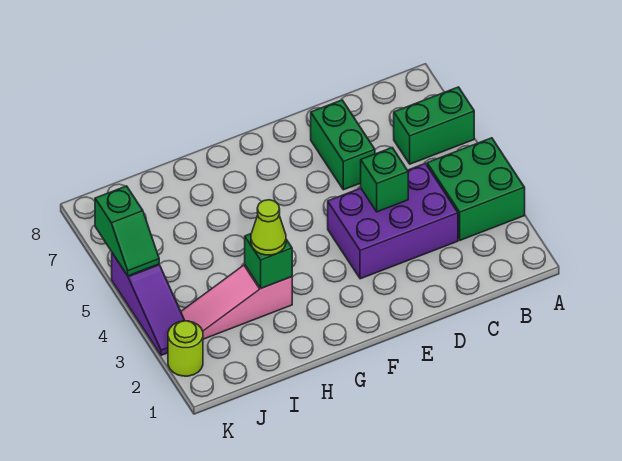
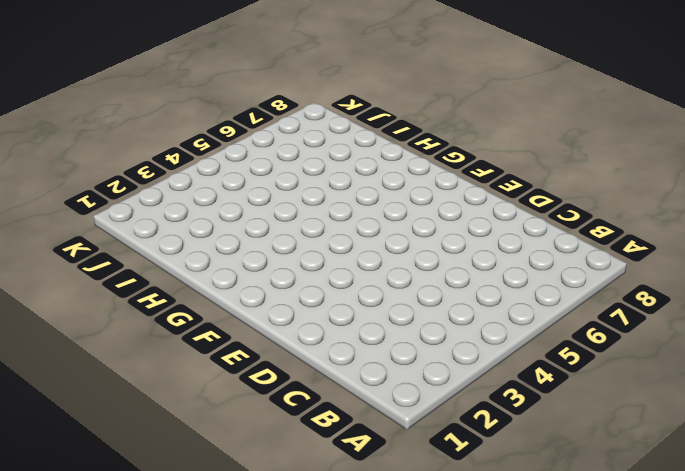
none -> green brick A3:B4 level 1
none -> green brick A6:B6 level 1

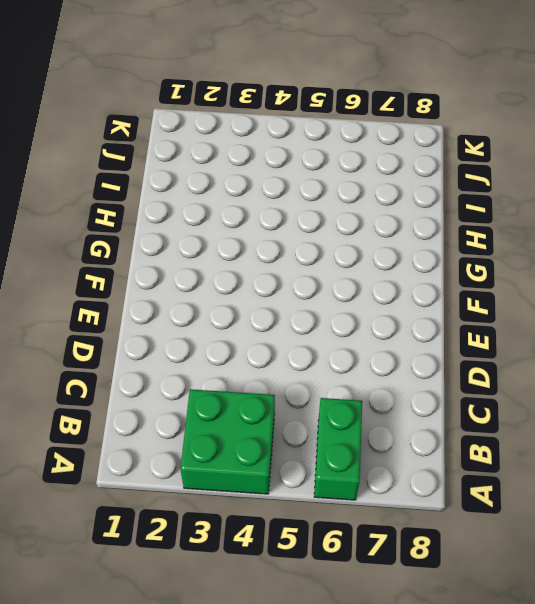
none -> purple brick C3:E4 level 1
none -> green brick D6:D7 level 1

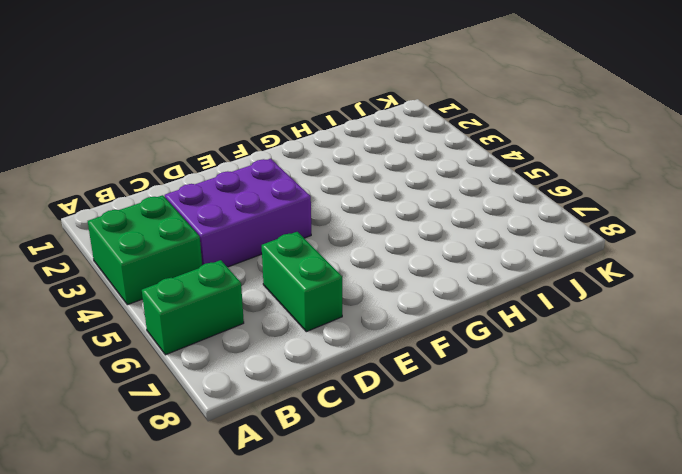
none -> pink slope H3:J3 level 1 top H
none -> lime round brick K2 level 1

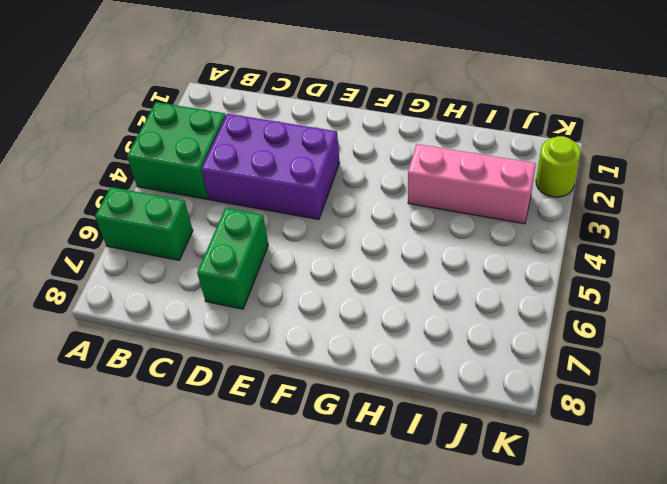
pink brick H3:J3 level 1 -> pink slope H3:J3 level 1 top H
none -> purple slope K3:K5 level 1 top 5
none -> green brick D4 level 2

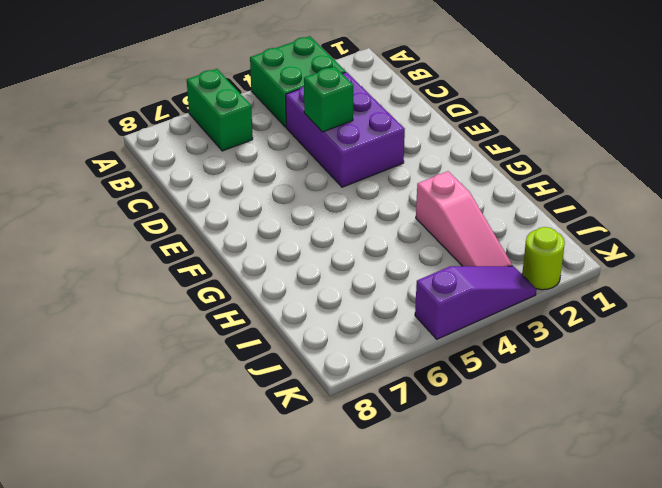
none -> green brick D6:D7 level 1
none -> green brick H3 level 2

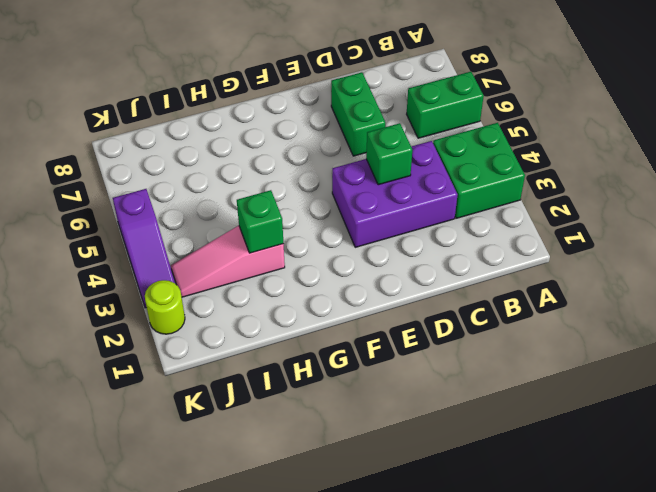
none -> green slope K5:K6 level 2 top 6
none -> lime cone H3 level 3

